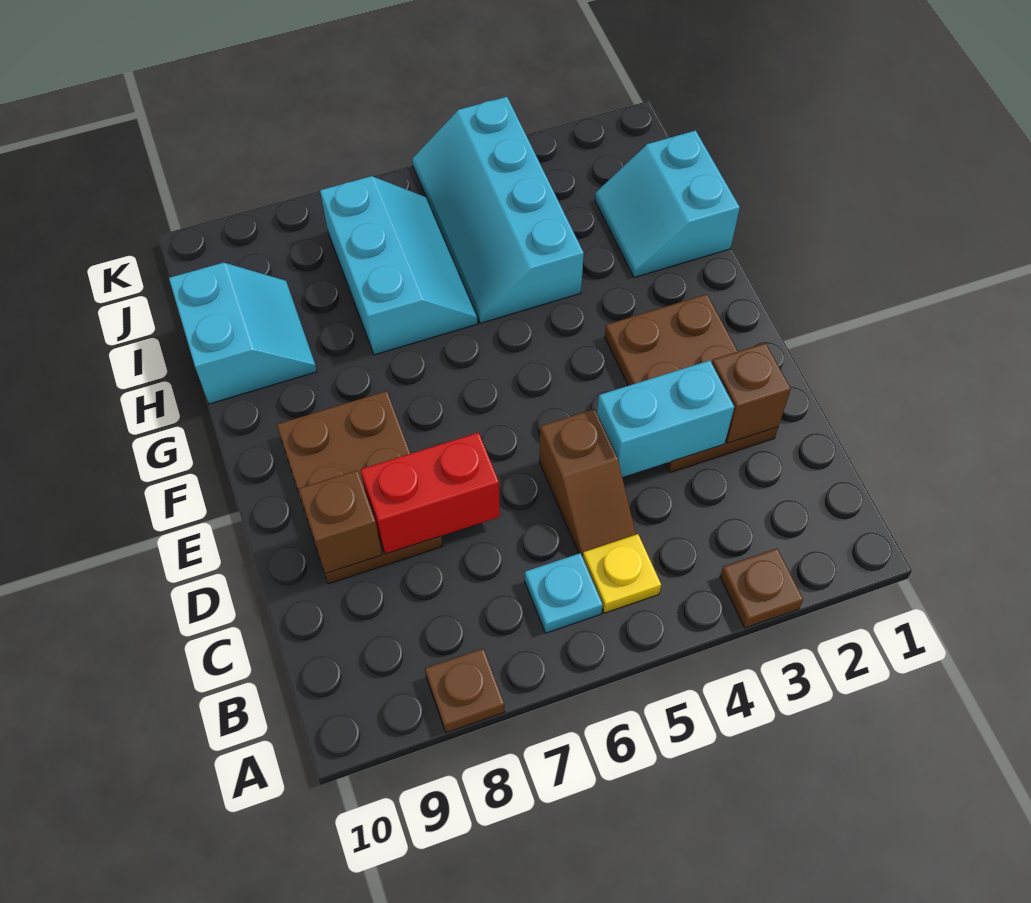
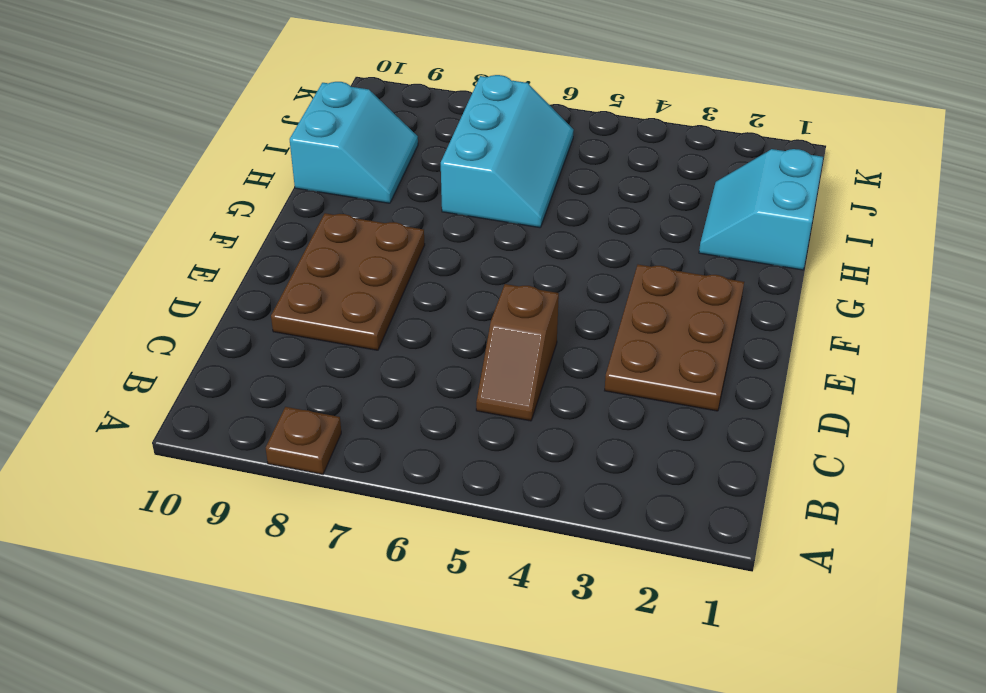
none -> brown plate A3 level 1
none -> yellow plate B5 level 1
none -> cyan plate B6 level 1

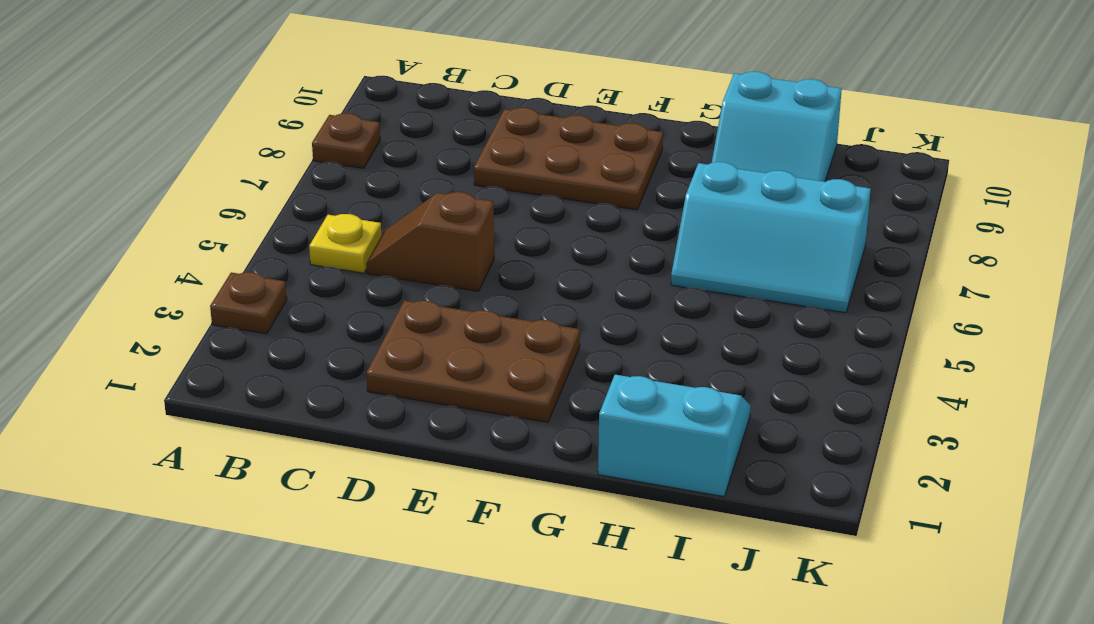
none -> cyan plate B6 level 1
none -> cyan slope H4:K5 level 1 top 4
none -> brown brick D2 level 2

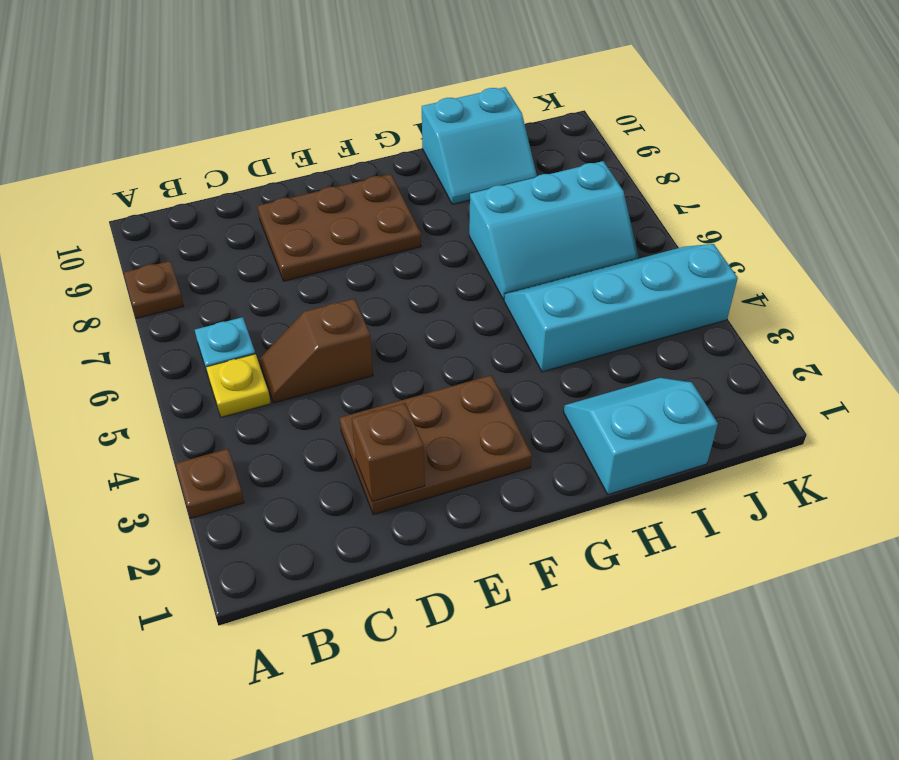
none -> cyan brick D3:D4 level 2
none -> red brick D7:D8 level 2
none -> brown brick D9 level 2

